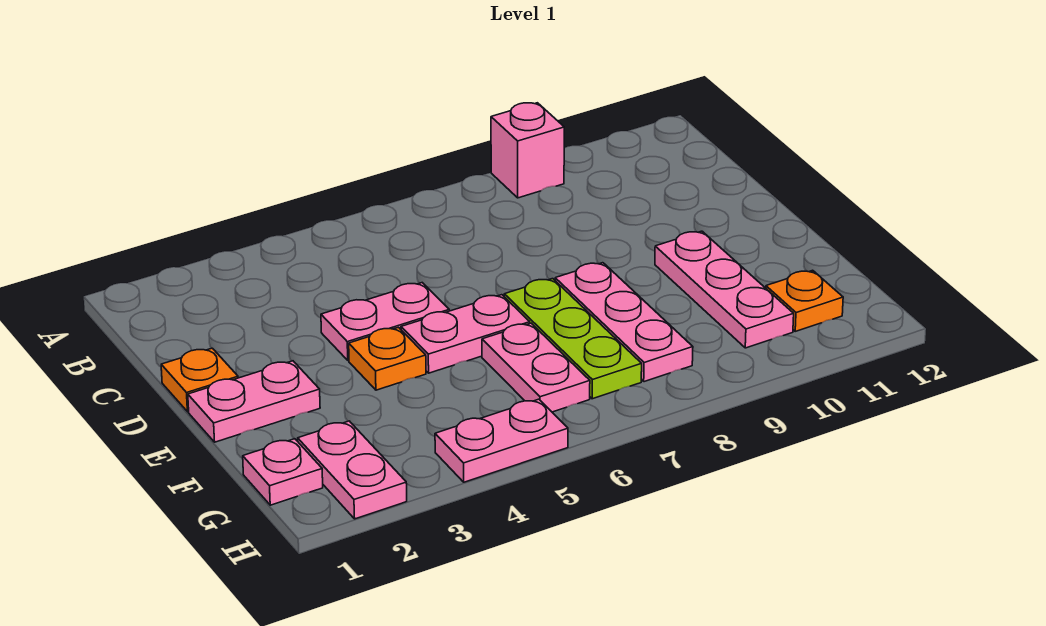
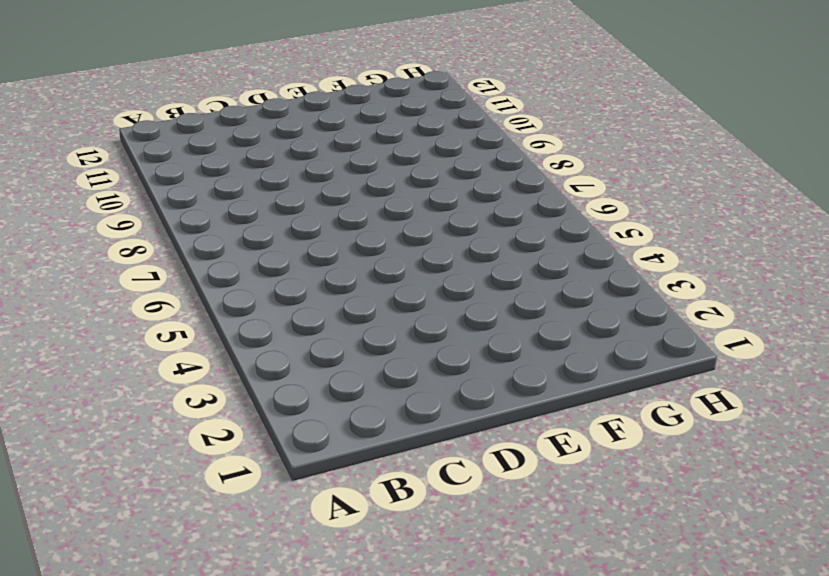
none -> pink brick A9 level 1
none -> orange plate D1 level 1
none -> pink plate D4:D5 level 1

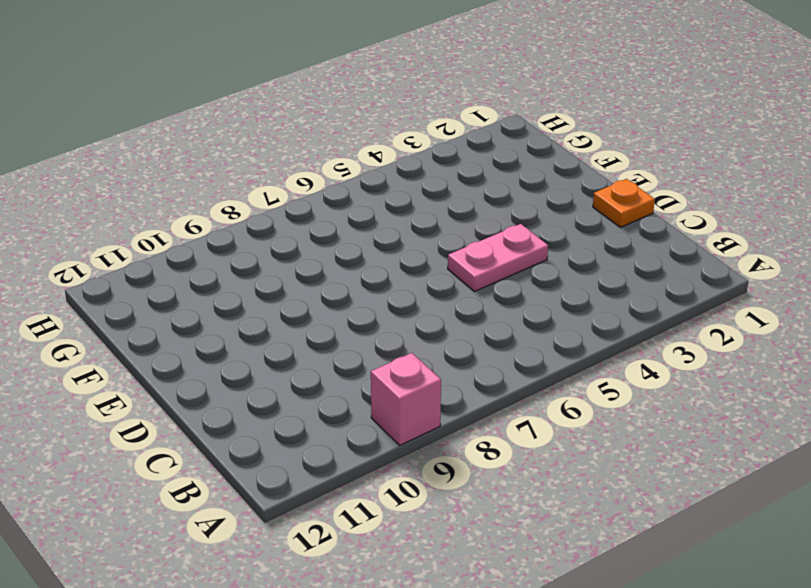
none -> pink plate E1:E2 level 1
none -> orange plate E4 level 1
none -> pink plate E5:E6 level 1

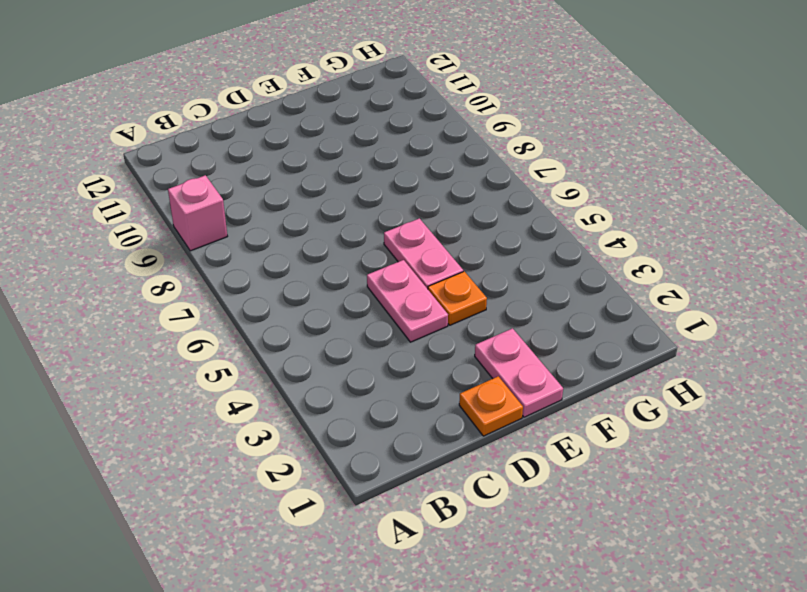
none -> lime plate E7:G7 level 1
none -> pink plate E8:G8 level 1
none -> pink plate E10:G10 level 1

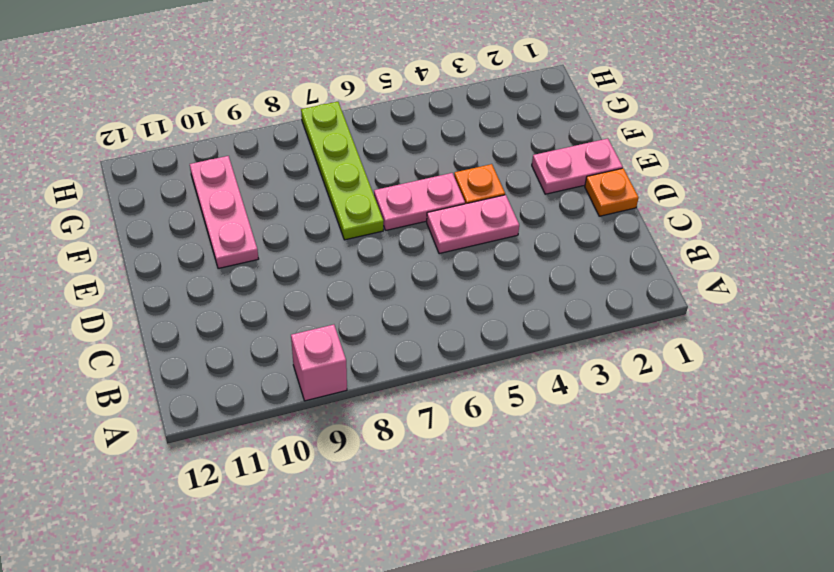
lime plate E7:H7 level 1 -> lime plate E7:G7 level 1
none -> pink plate E8:G8 level 1
none -> pink plate F6:G6 level 1
none -> pink plate G1 level 1

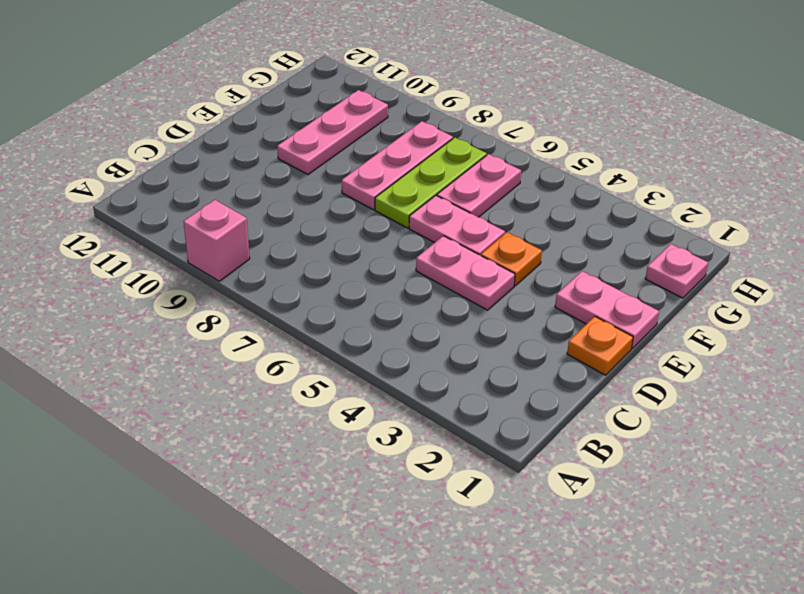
none -> pink plate G2:H2 level 1
none -> orange plate G11 level 1
none -> pink plate H4:H5 level 1

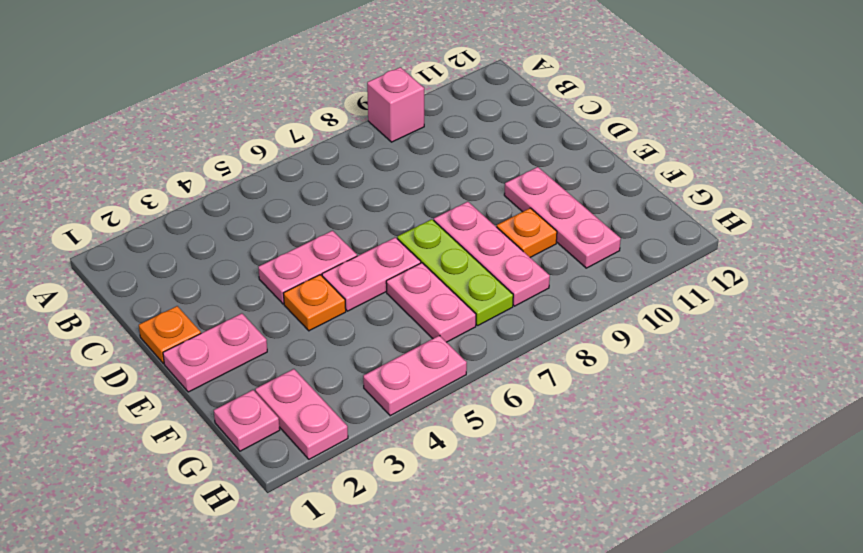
orange plate F9 level 1 -> orange plate G11 level 1

